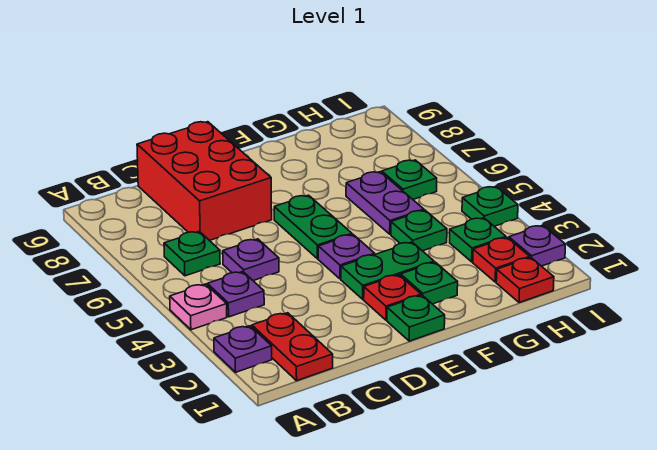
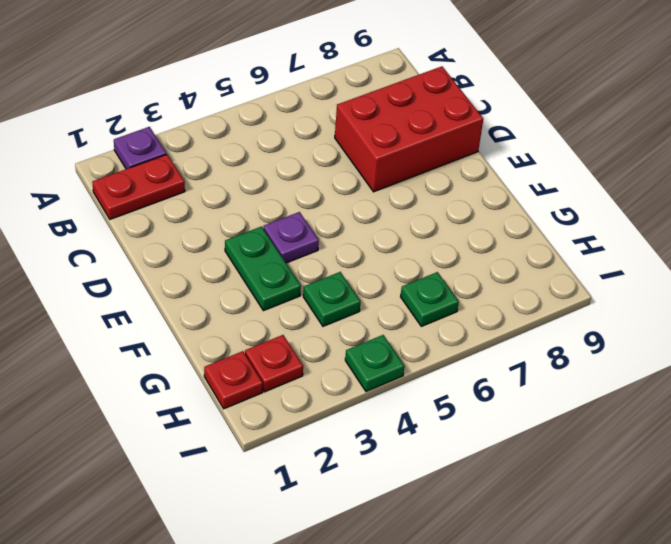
none -> pink plate A4 level 1
none -> purple plate B4 level 1
none -> green plate B6 level 1

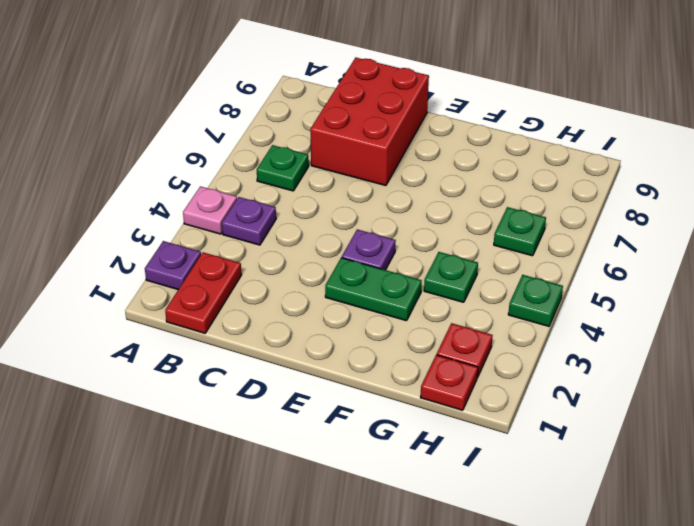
none -> purple plate C5 level 1
none -> green plate E1 level 1
none -> red plate E2 level 1

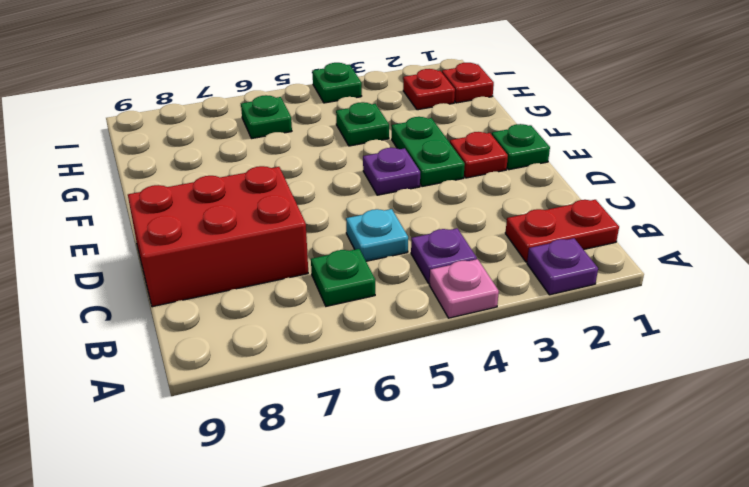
cyan plate C5 level 1 -> purple plate C5 level 1
none -> green plate E5:E6 level 1
none -> green plate F2 level 1
none -> purple plate G5:G6 level 1

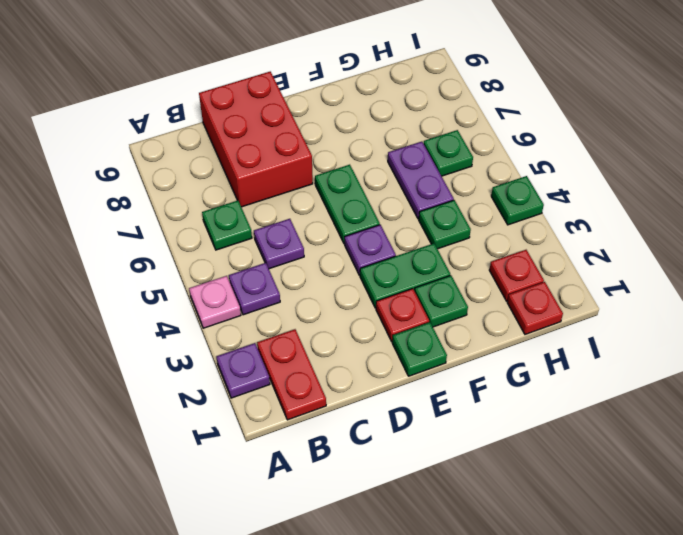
none -> green plate H3 level 1
none -> purple plate I2 level 1

